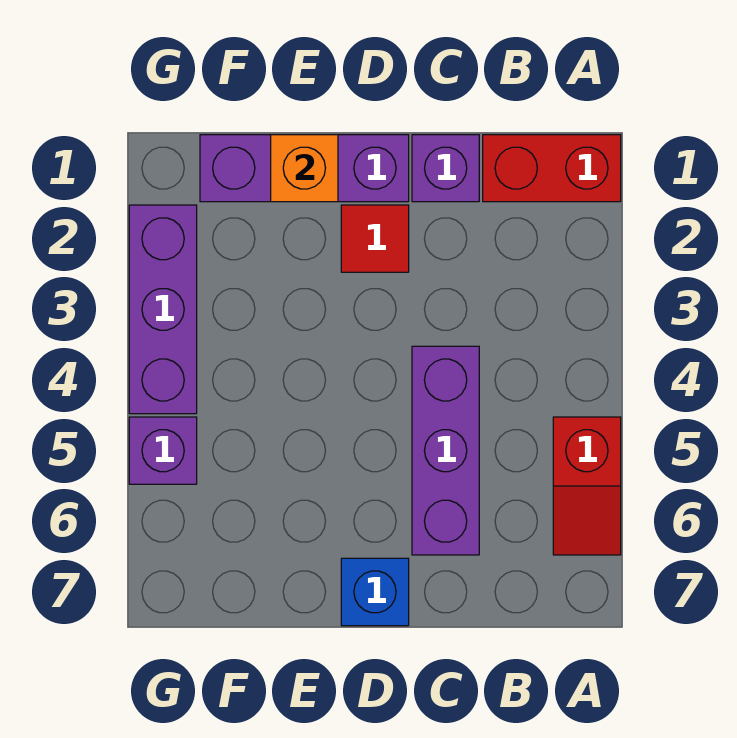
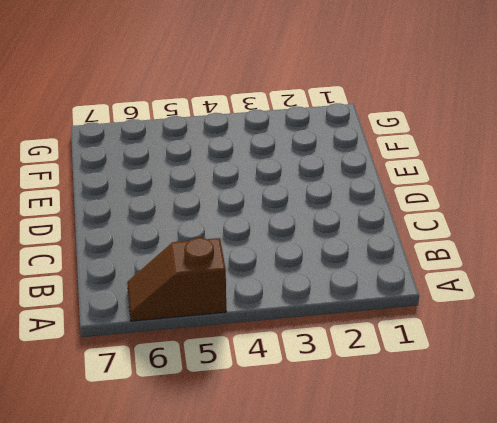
brown slope A5:A6 level 1 top 5 -> red slope A5:A6 level 1 top 5
none -> red brick A1:B1 level 1
none -> purple brick C1 level 1

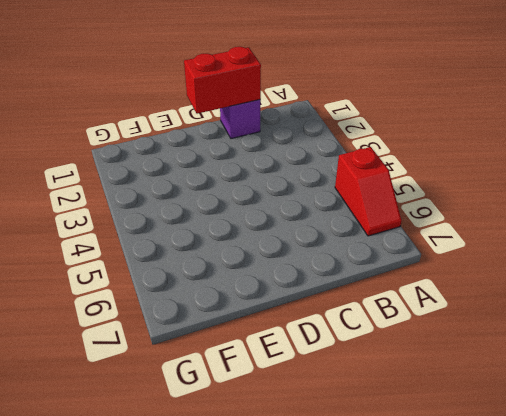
red brick C1:D1 level 2 -> red brick A1:B1 level 1
none -> purple brick C4:C6 level 1
none -> purple brick D1:F1 level 1

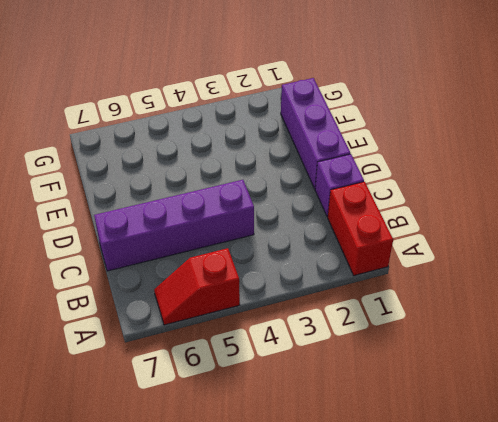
purple brick C4:C7 level 1 -> purple brick C4:C6 level 1
none -> red tile D2 level 1
none -> blue brick D7 level 1

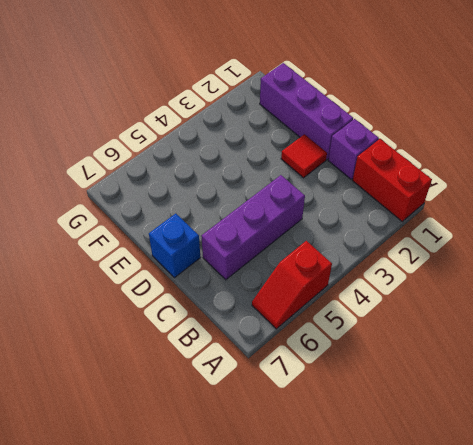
none -> purple brick G2:G4 level 1
none -> purple brick G5 level 1

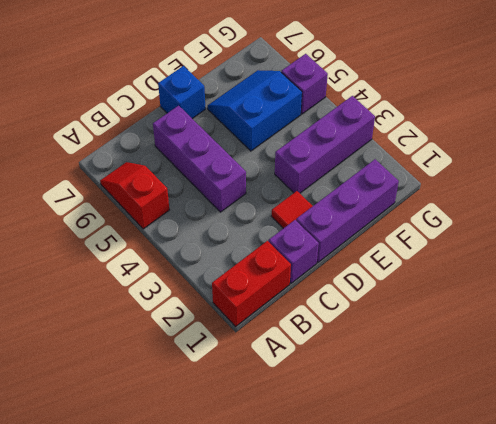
purple brick E3:G3 level 1 -> purple brick G2:G4 level 1
blue slope E5:F6 level 1 top 5 -> none
none -> orange brick E1 level 2

